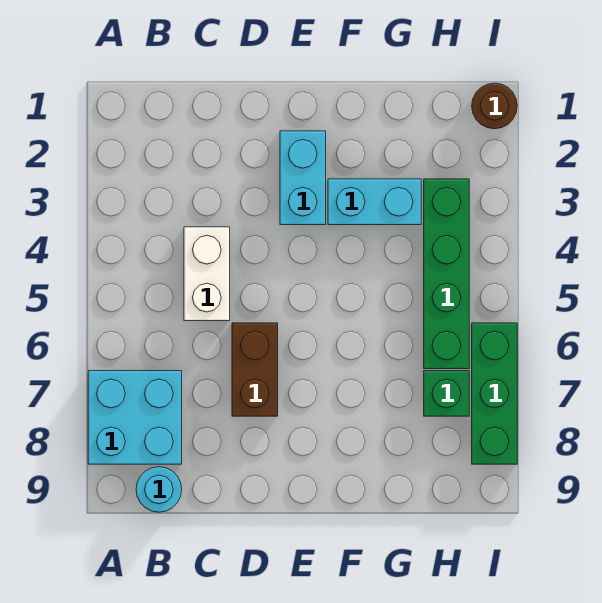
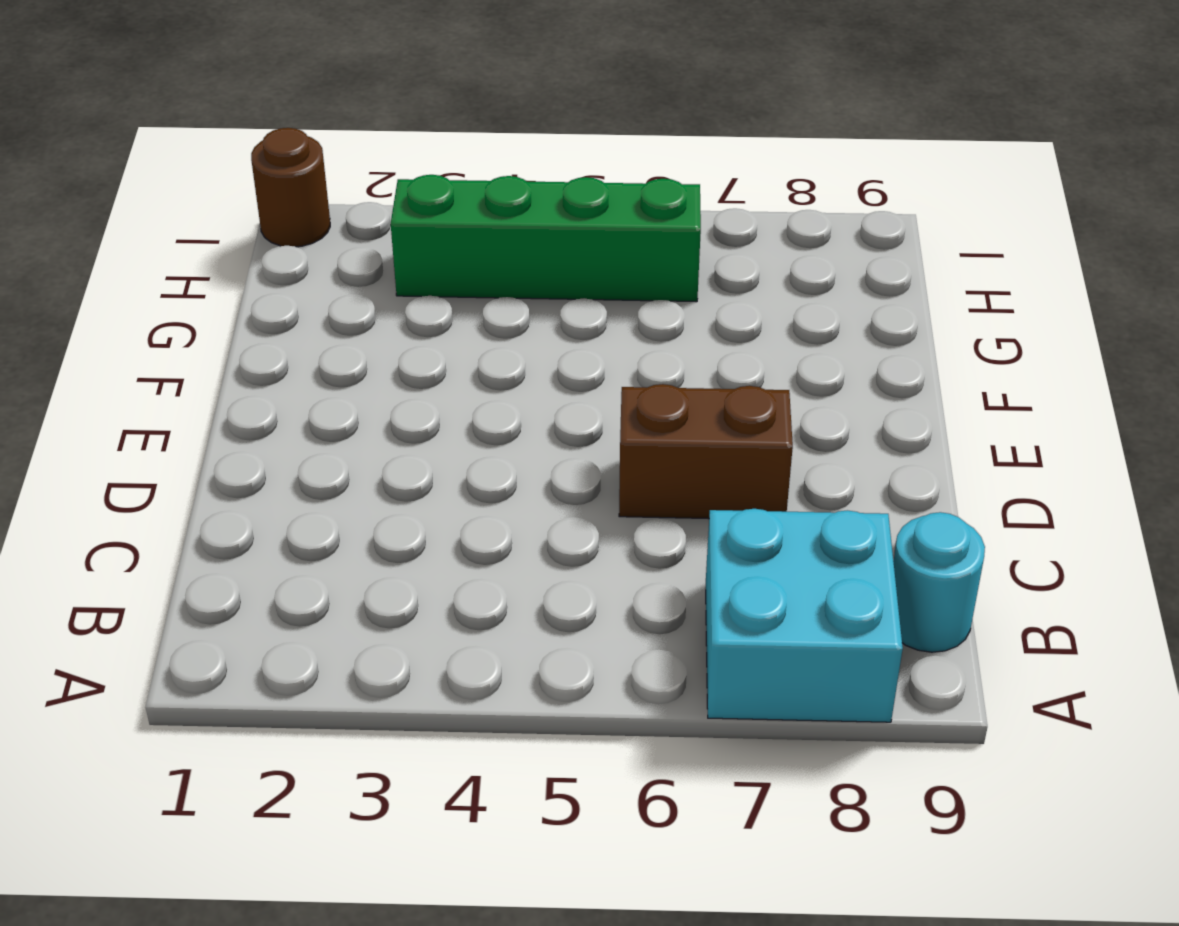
none -> white brick C4:C5 level 1
none -> cyan brick E2:E3 level 1

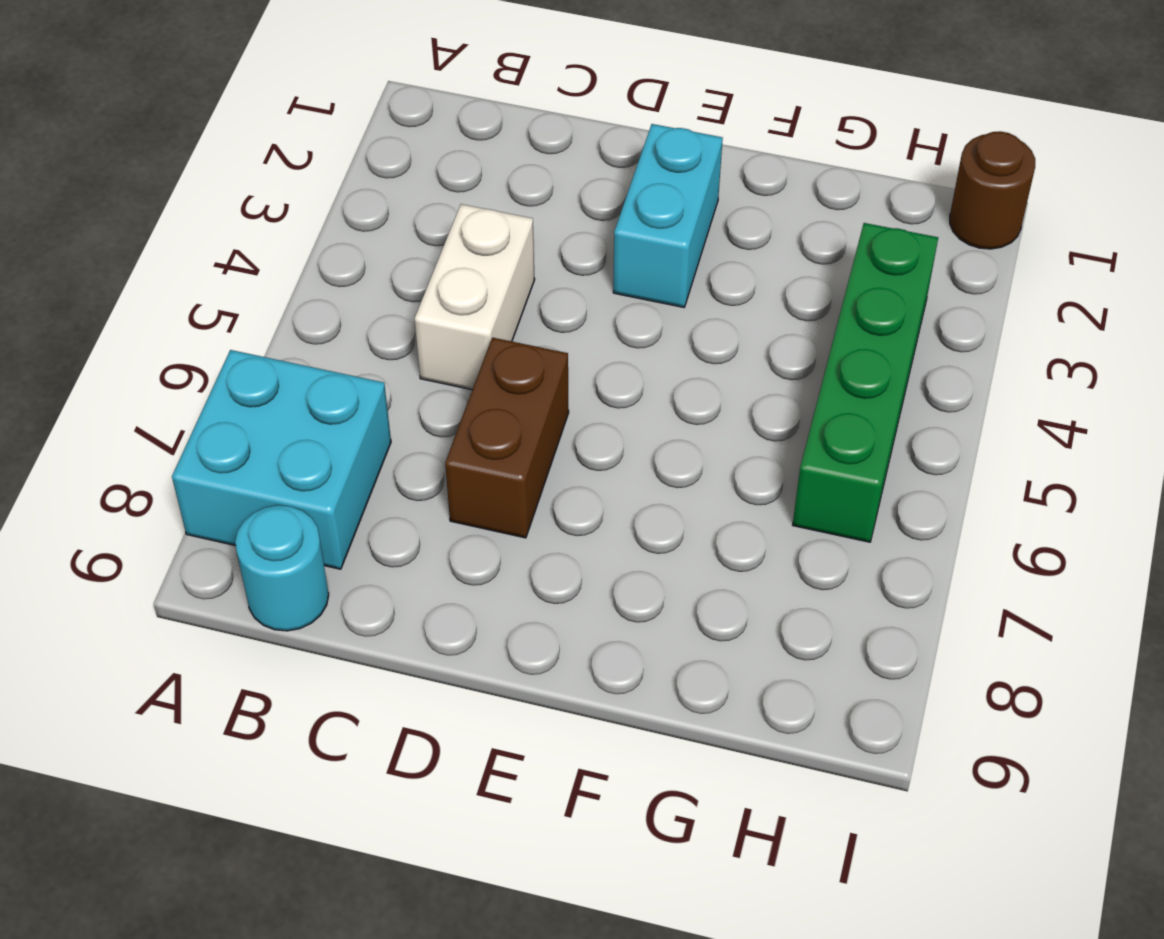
none -> cyan brick F3:G3 level 1
none -> green brick H7 level 1

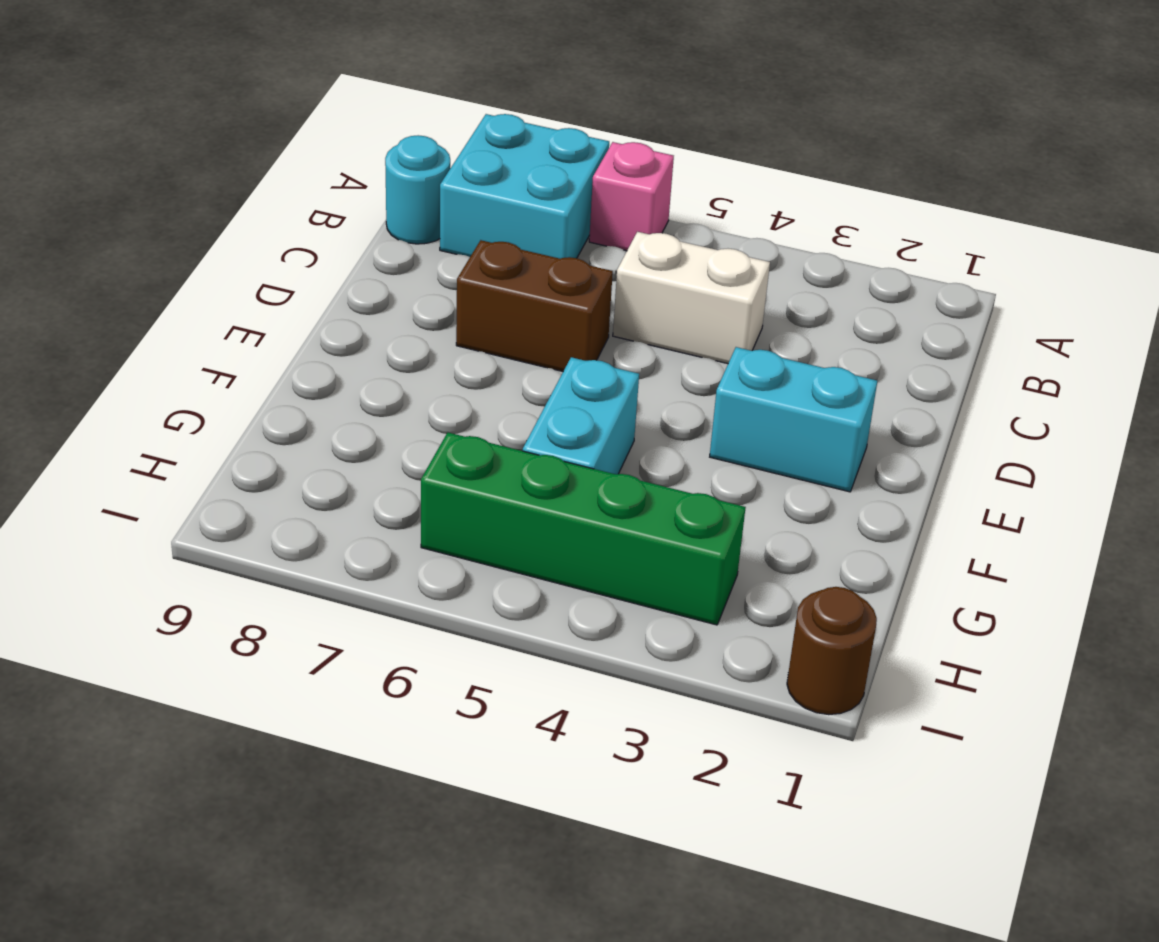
pink brick A6 level 1 -> none
cyan brick F5:G5 level 1 -> cyan brick F3:G3 level 1
none -> green brick H7 level 1
none -> green brick I6:I8 level 1

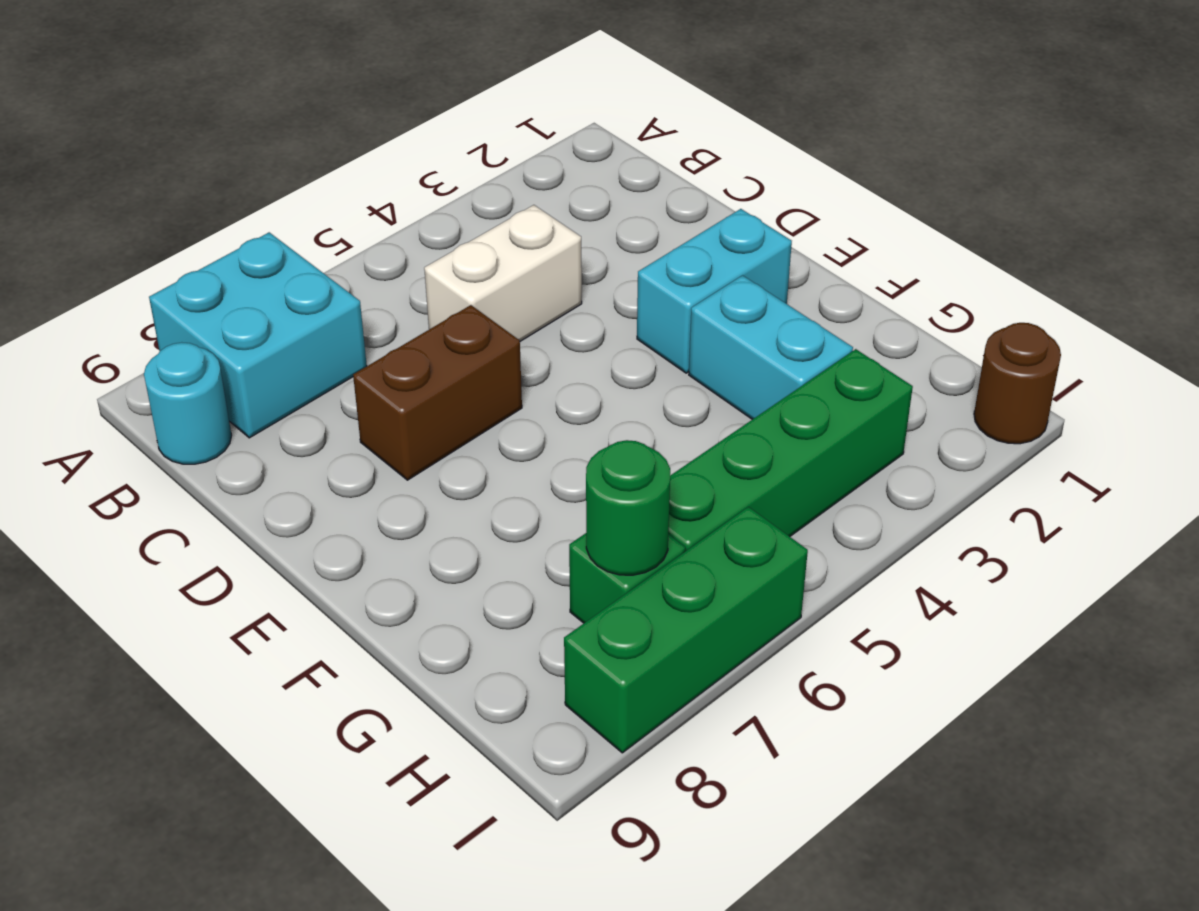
green round brick H7 level 2 -> none

